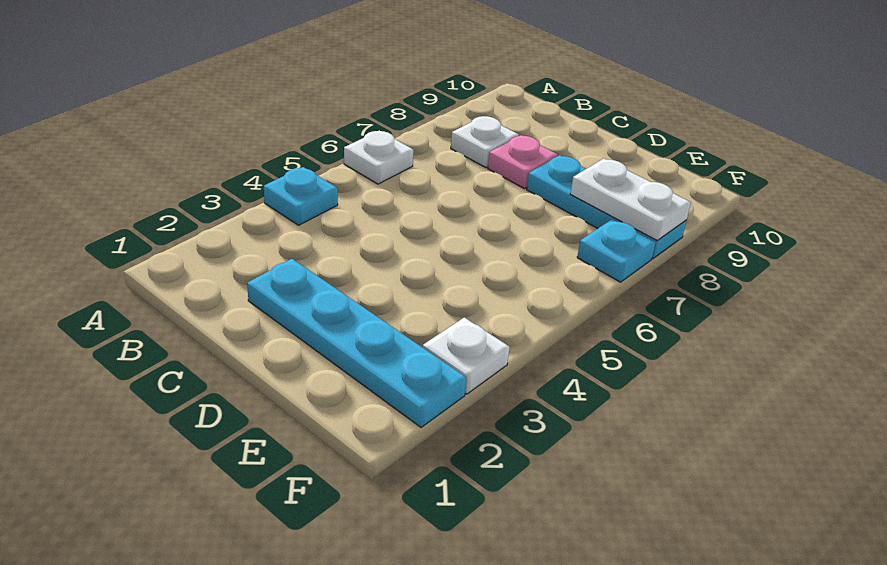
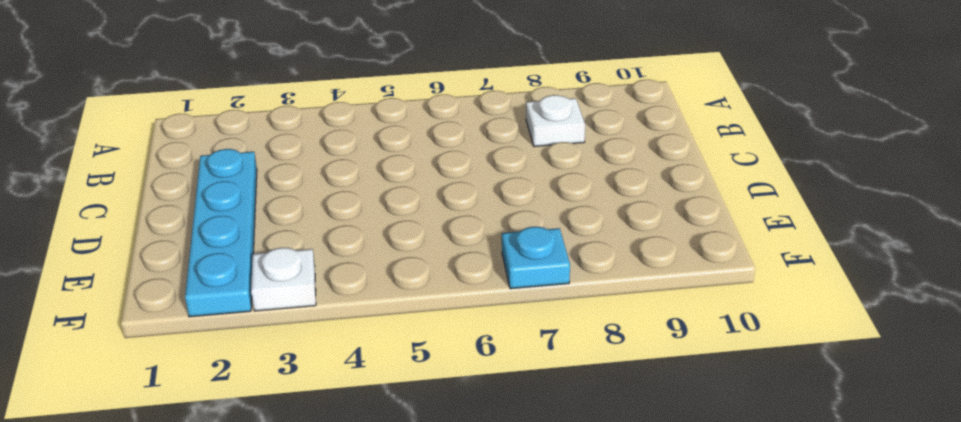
none -> cyan plate A4 level 1
none -> white plate A6 level 1

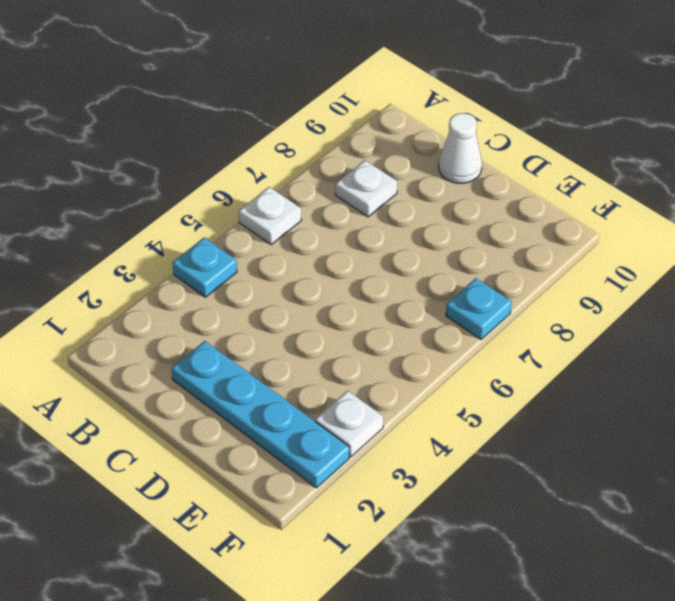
white cone C10 level 1 -> none
none -> pink plate C8 level 1
none -> cyan plate D8:F8 level 1

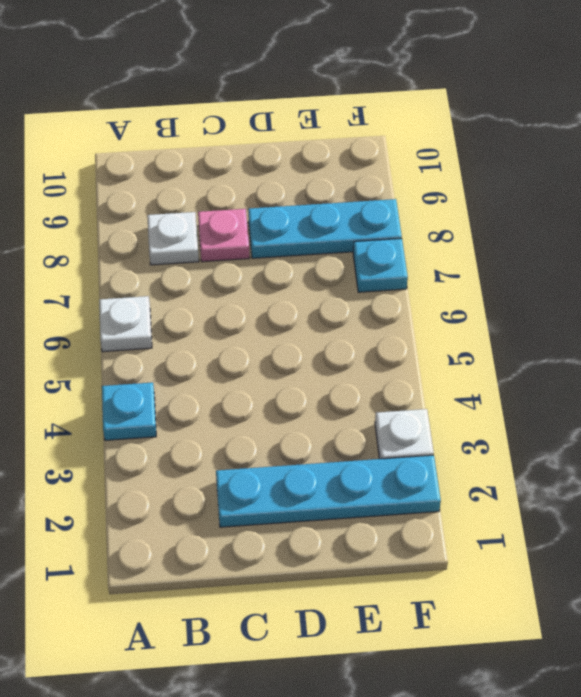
none -> white plate E8:F8 level 2

